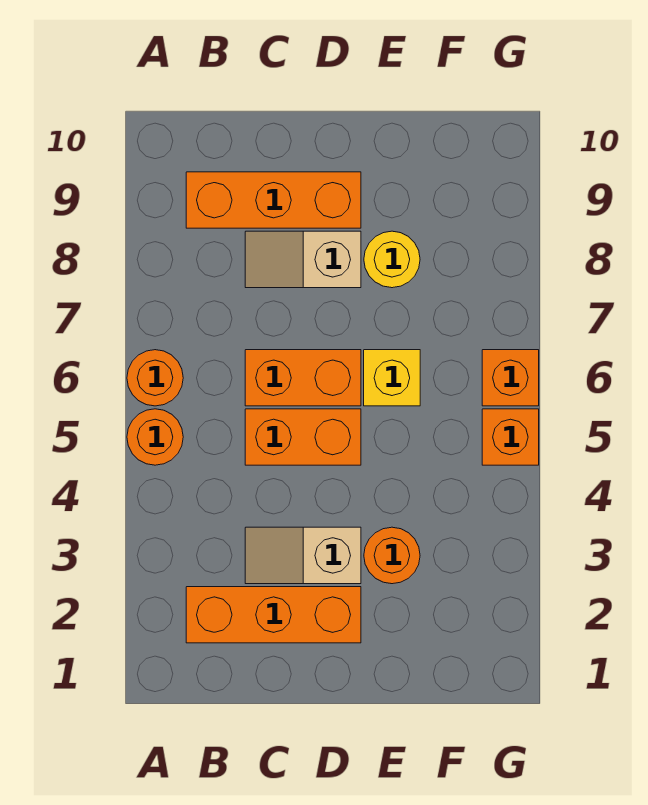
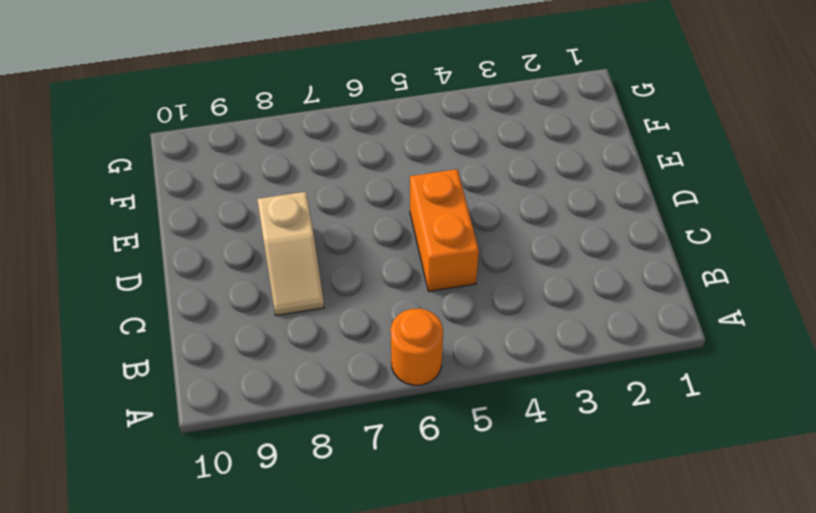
none -> orange round brick A5 level 1
none -> orange brick B2:D2 level 1
none -> orange brick B9:D9 level 1

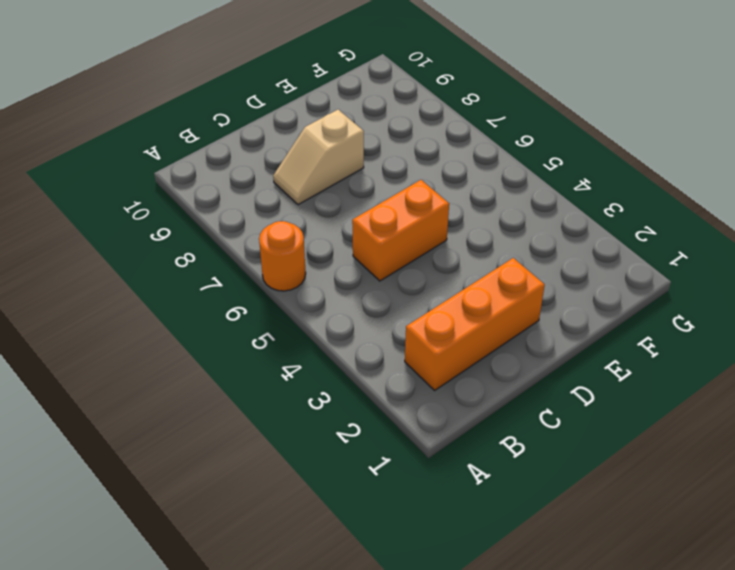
none -> orange round brick A5 level 1
none -> orange brick B9:D9 level 1
none -> tan slope C3:D3 level 1 top D

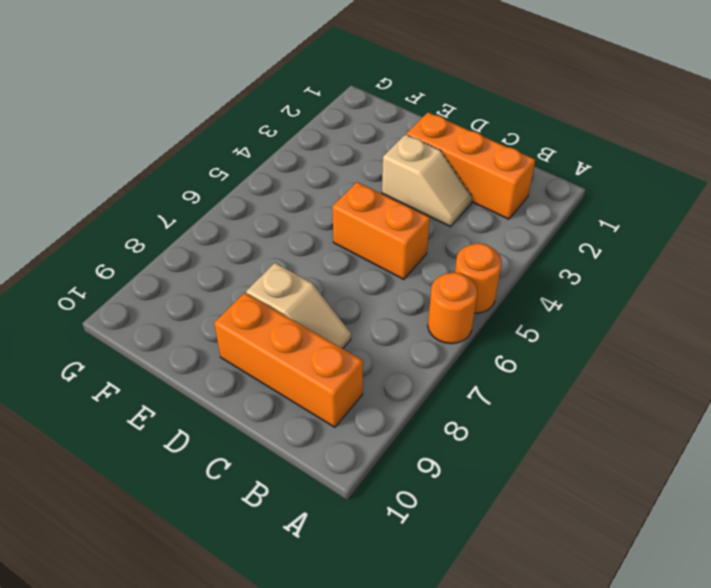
none -> orange brick C6:D6 level 1
none -> orange round brick E3 level 1
none -> yellow brick E6 level 1

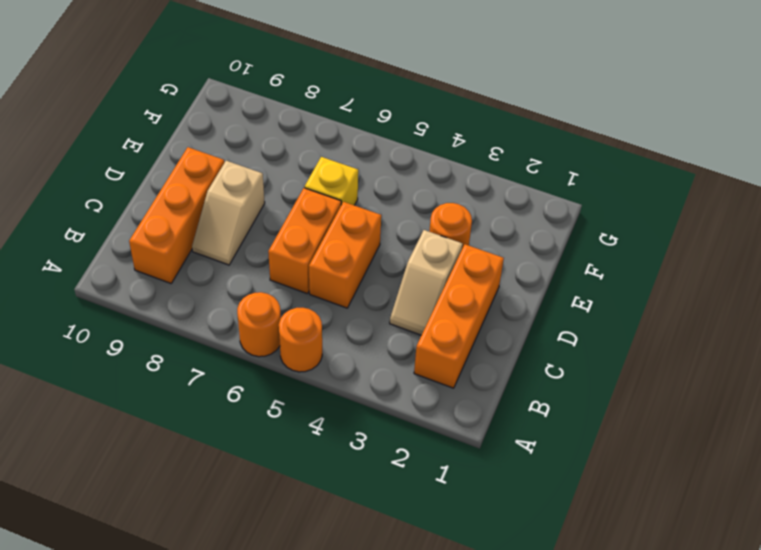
none -> yellow round brick E8 level 1
none -> orange brick G5 level 1
none -> orange brick G6 level 1

